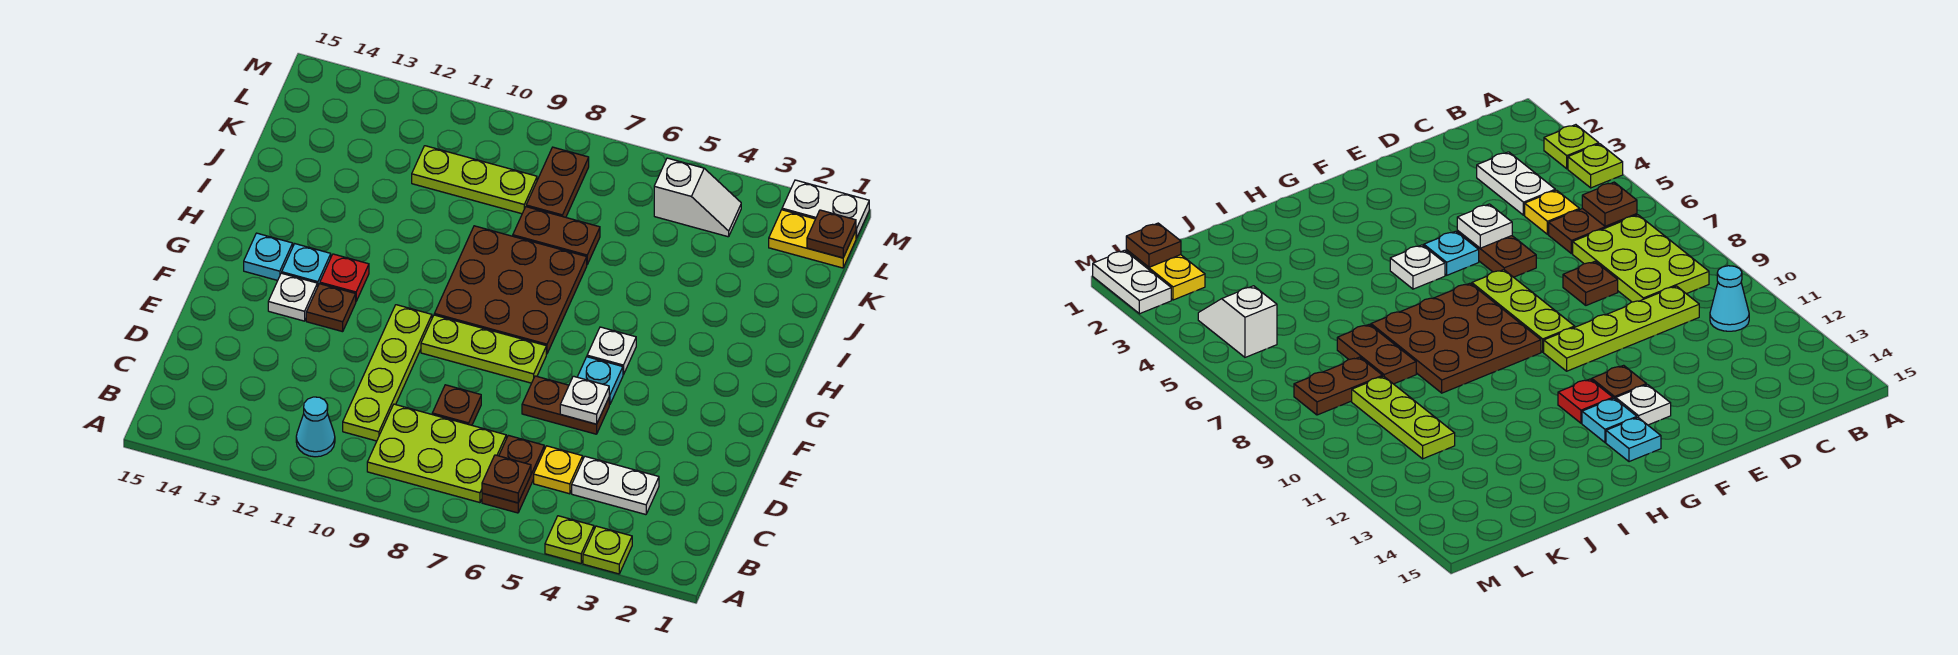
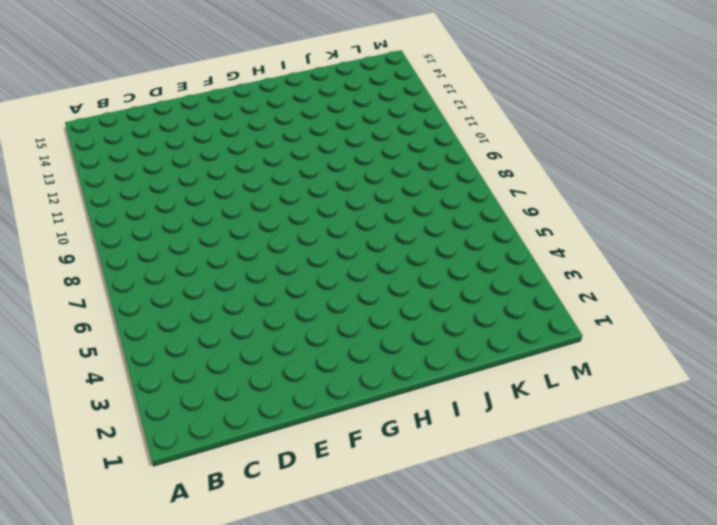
none -> lime plate A3 level 1
none -> lime plate A4 level 1
none -> brown plate B6:C6 level 1

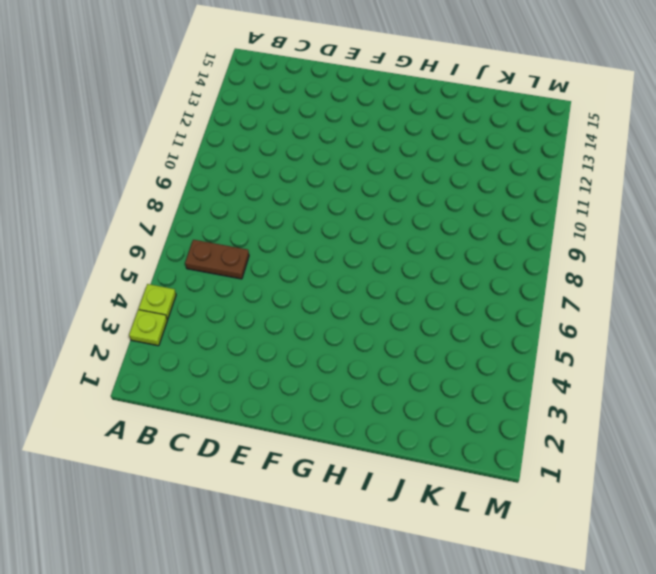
none -> lime plate B7:C9 level 1
none -> cyan cone B11 level 1
none -> white plate C3:C4 level 1

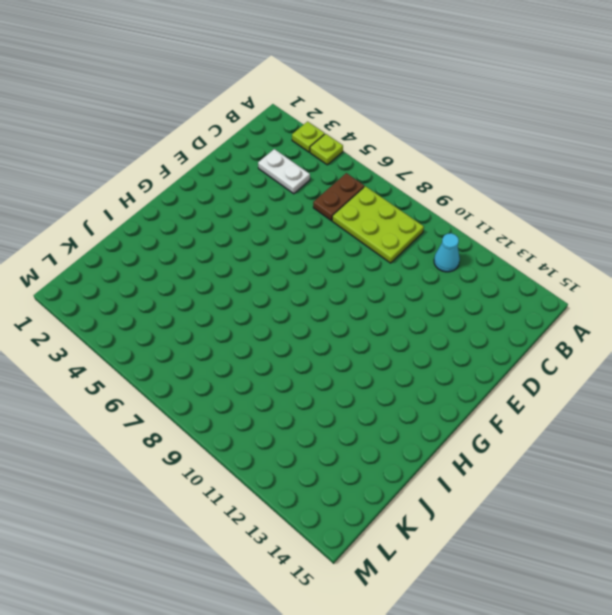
none -> yellow plate C5 level 1
none -> lime plate C10:F10 level 1
none -> brown plate D8 level 1

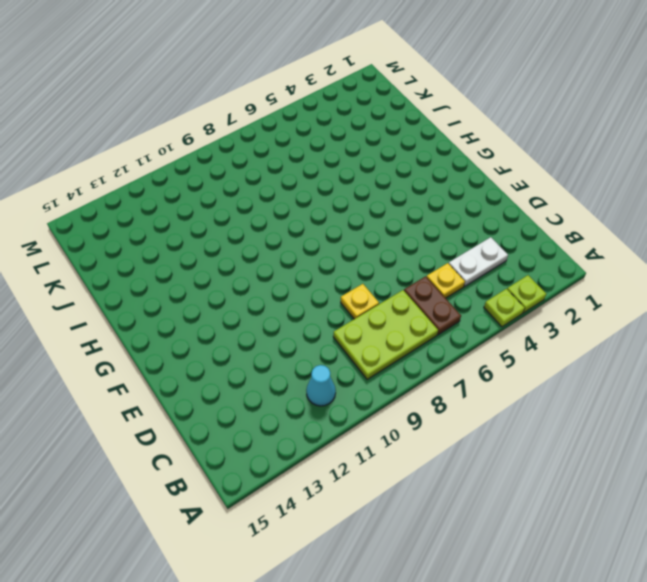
yellow plate D8 level 1 -> brown plate D8 level 1
none -> lime plate C10:F10 level 1
none -> brown plate E5:E6 level 1
none -> cyan plate F5 level 1

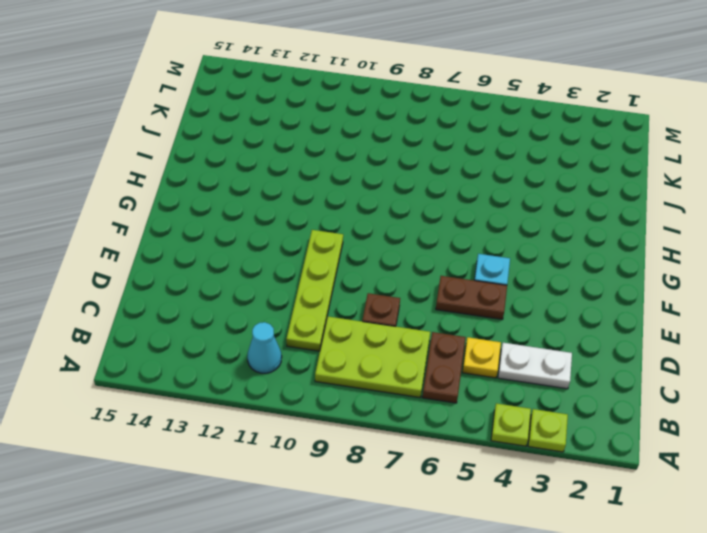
none -> lime plate F7:F9 level 1
none -> brown plate F12 level 1
none -> white plate F13 level 1

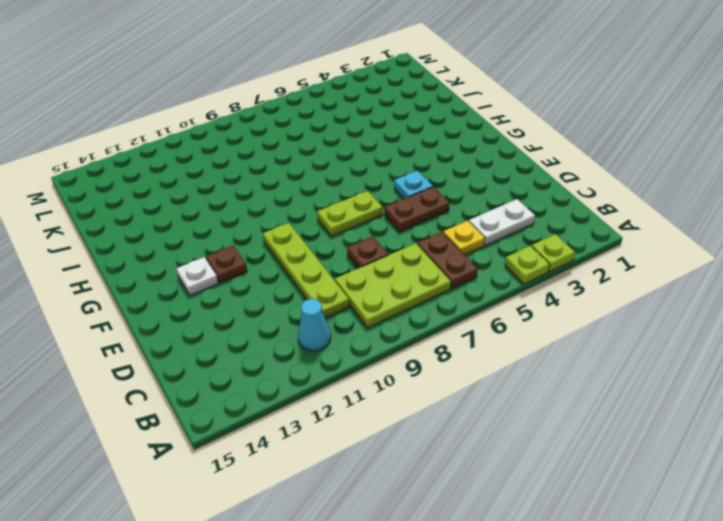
lime plate F7:F8 level 1 -> lime plate F7:F9 level 1
none -> white plate G5 level 1
none -> brown plate G7:I9 level 1
none -> red plate G12 level 1

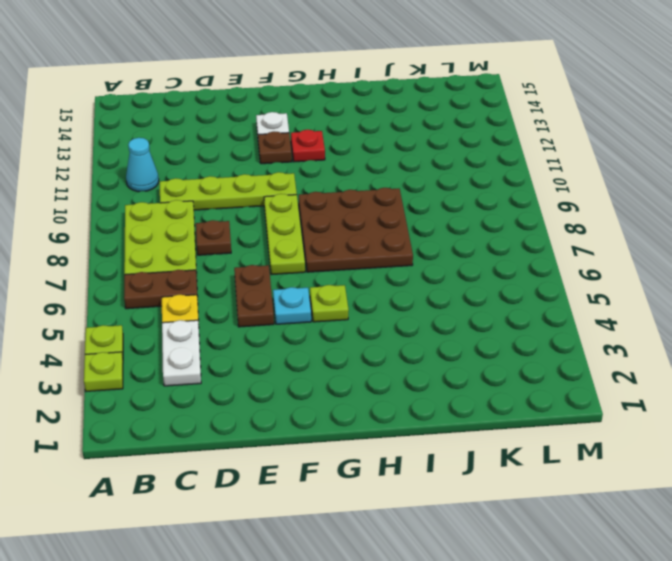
lime plate G5 level 1 -> white plate G5 level 1
none -> cyan plate G13 level 1
none -> cyan plate G14 level 1
none -> brown plate J7:J8 level 1

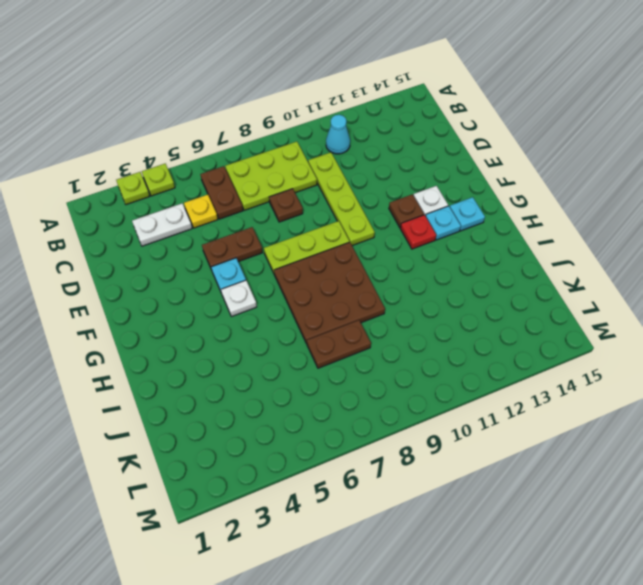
none -> brown plate K8:L8 level 1
none -> lime plate K9:K11 level 1
none -> yellow plate L1:L2 level 1

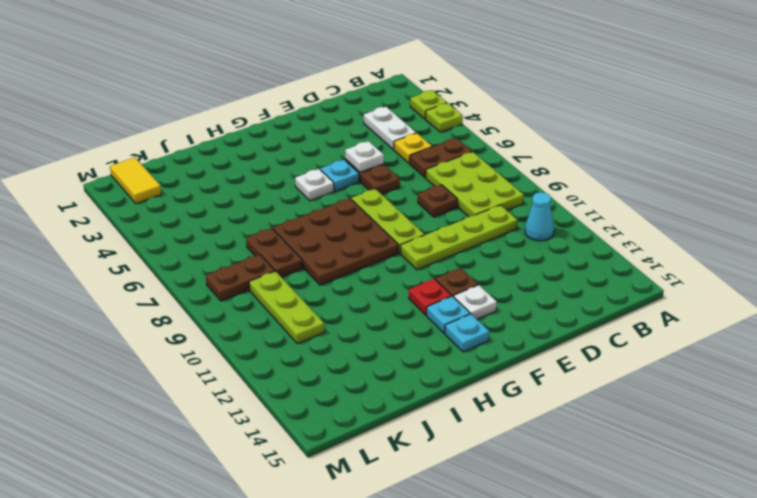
yellow tile L1:L2 level 1 -> yellow plate L1:L2 level 1
none -> white slope L4:L5 level 1 top 5
none -> white plate M1:M2 level 1
none -> brown plate B6 level 2

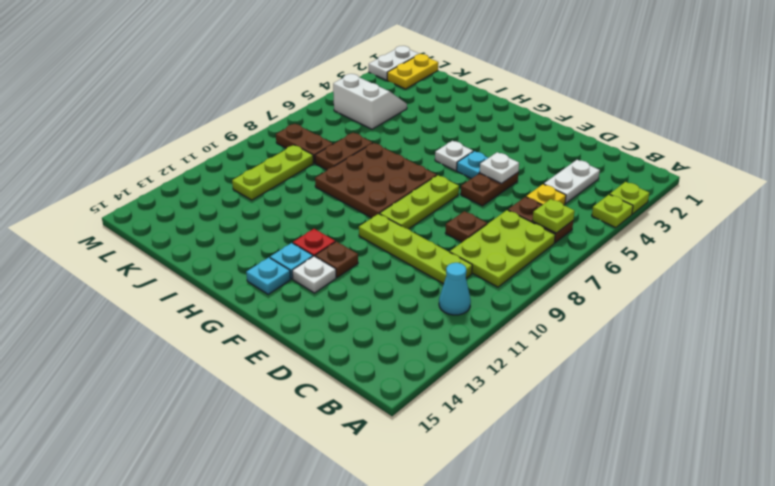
lime plate B6 level 2 -> brown plate B6 level 2
white slope K4:L5 level 1 top 5 -> white slope L4:L5 level 1 top 5
none -> brown plate L1 level 2

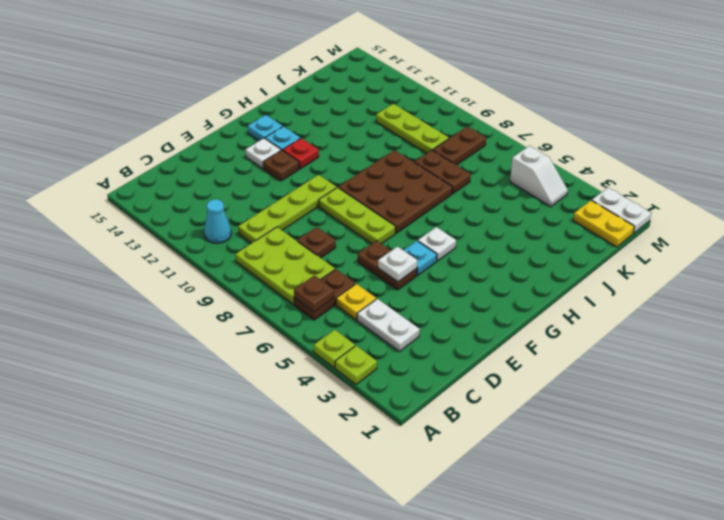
none -> brown plate L1 level 2

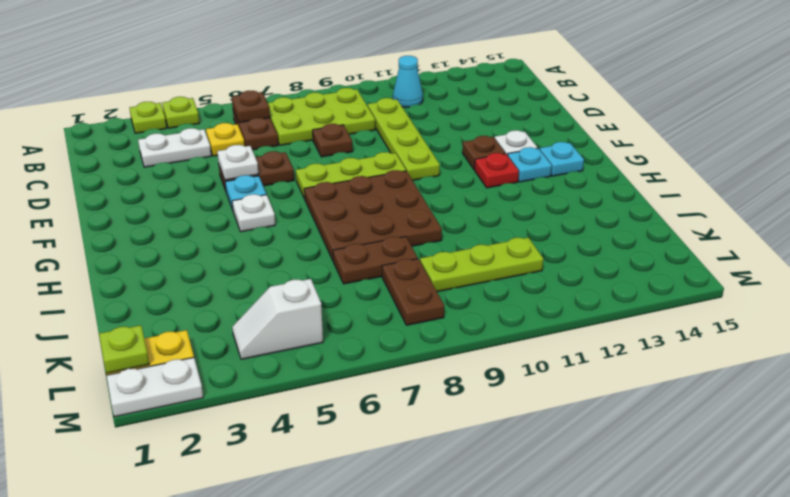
lime plate L1 level 2 -> brown plate L1 level 2

